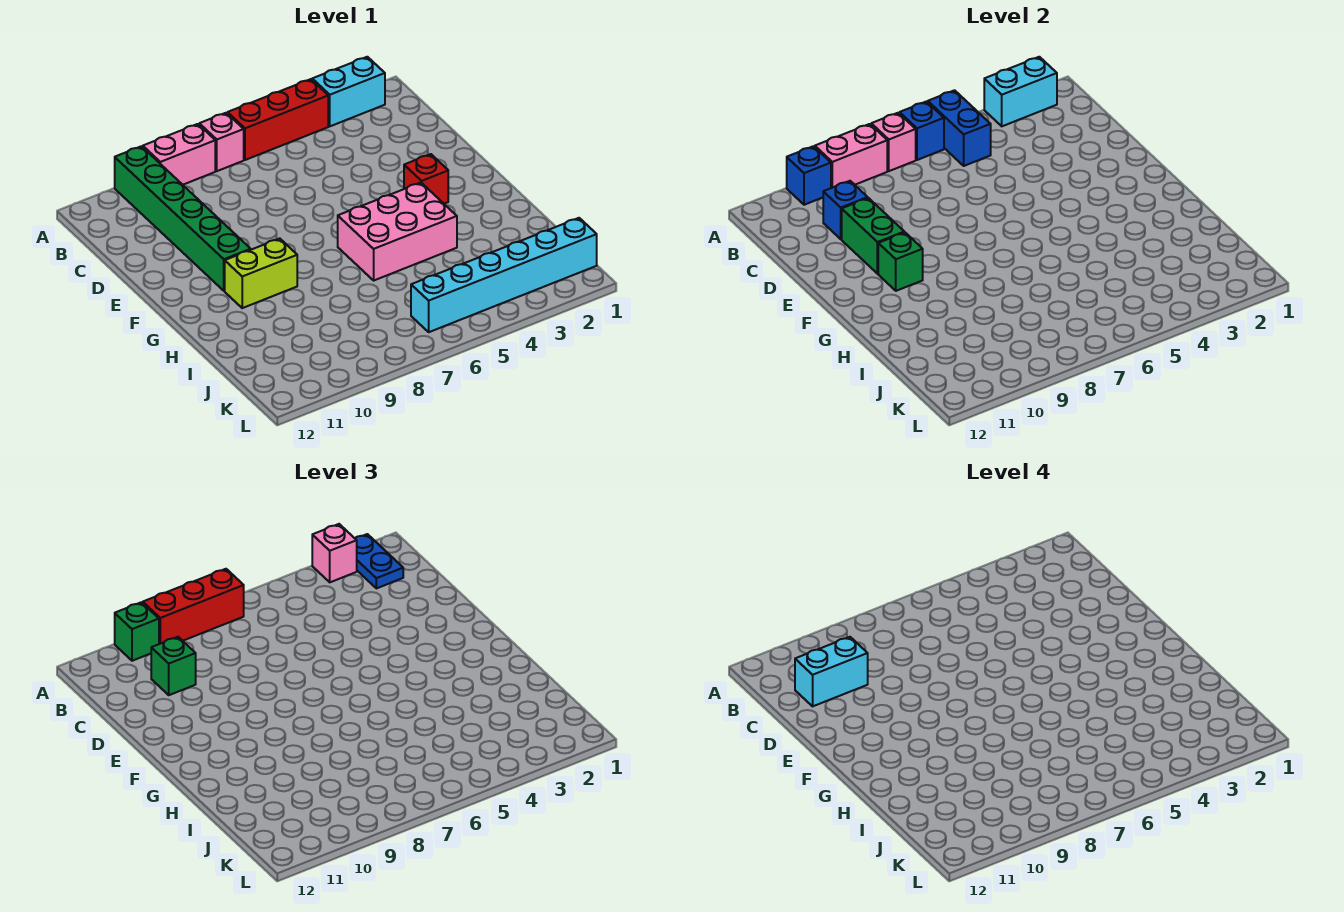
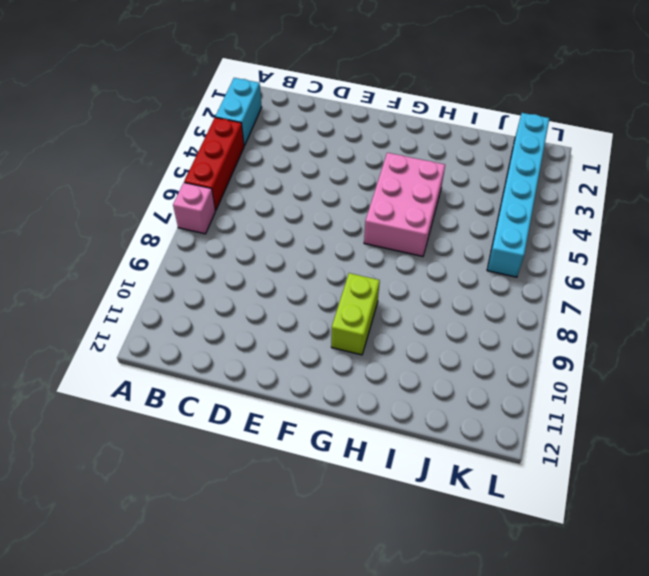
none -> pink brick A8:A9 level 1
none -> green brick A10:F10 level 1
none -> red brick F3 level 1

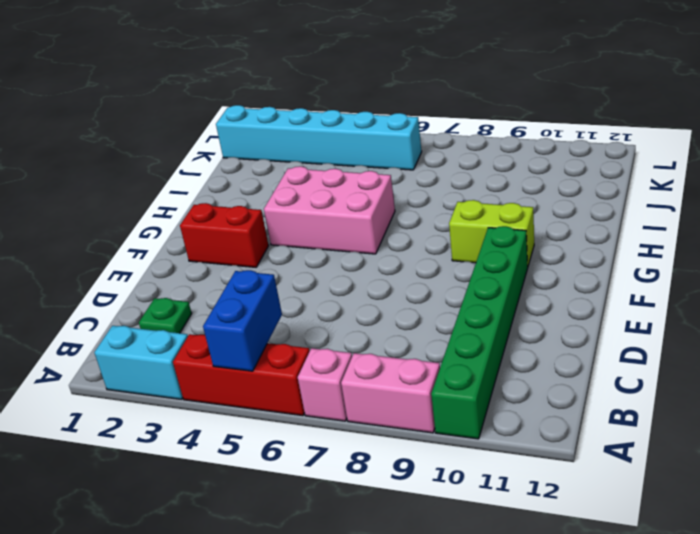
green plate C2 level 1 -> none
red brick F2:F3 level 1 -> red brick F3 level 1
none -> cyan brick A2:A3 level 2
none -> blue brick A6 level 2
none -> pink brick A7 level 2

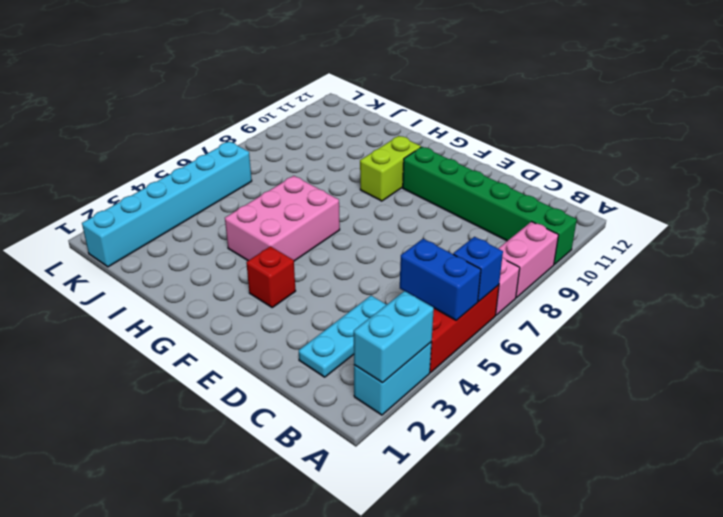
cyan plate C2:C4 level 1 -> none
none -> pink brick A7 level 2
none -> pink brick A8:A9 level 2
none -> blue brick A10 level 2

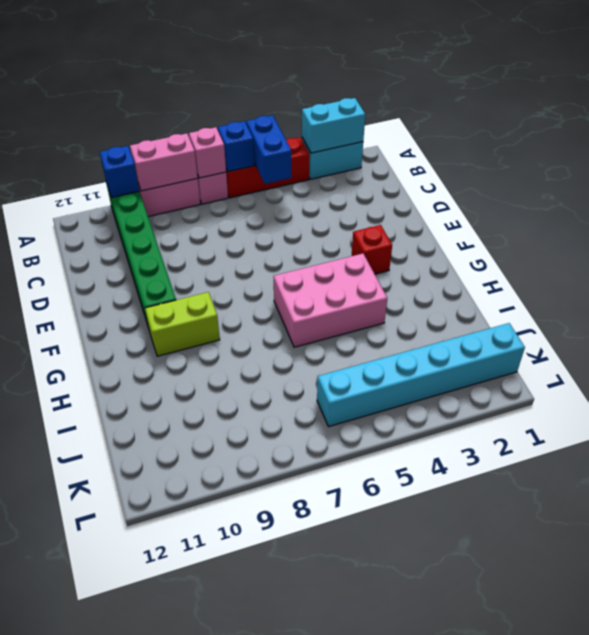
none -> blue brick C10 level 2
none -> green brick D10:E10 level 2
none -> green brick F10 level 2

